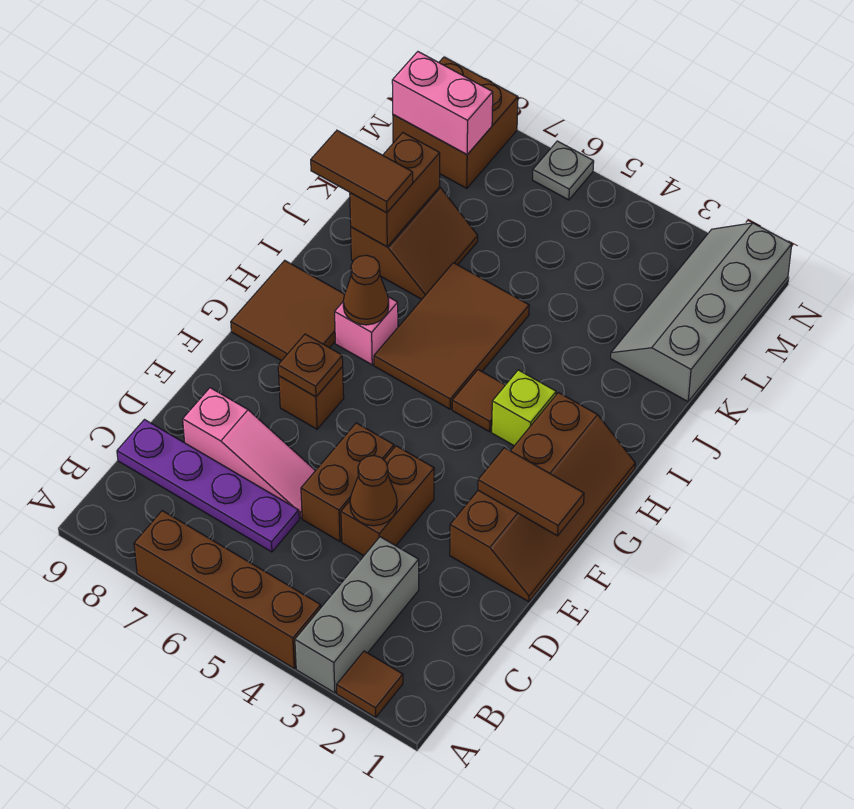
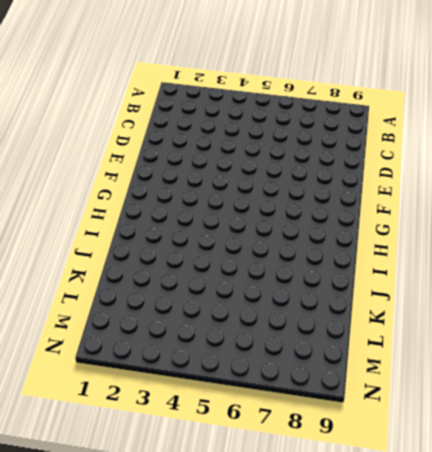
none -> brown tile A2 level 1
none -> grey brick A3:C3 level 1
none -> brown brick A4:A7 level 1

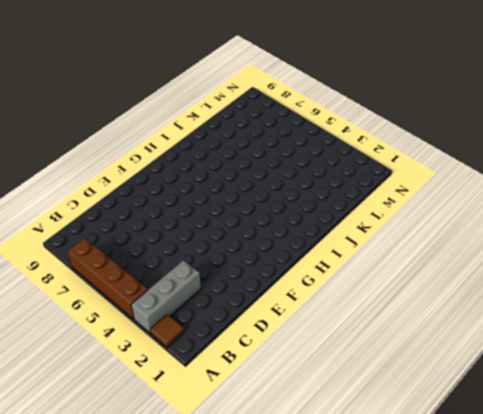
none -> purple plate C6:C9 level 1
none -> brown brick D4:E4 level 1
none -> brown brick D5:E5 level 1

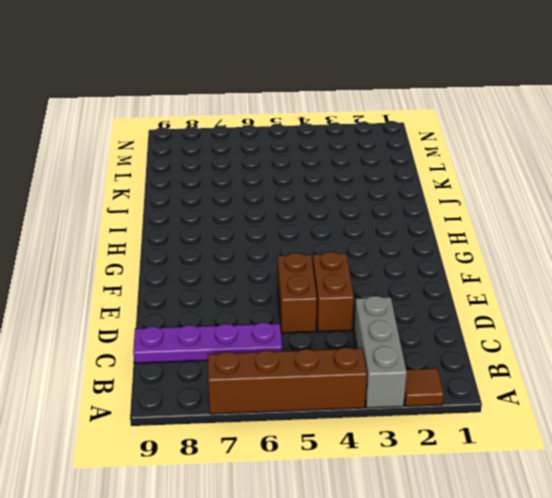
none -> pink slope D6:D8 level 1 top 8
none -> brown slope E1:H2 level 1 top 2
none -> brown brick F7 level 1

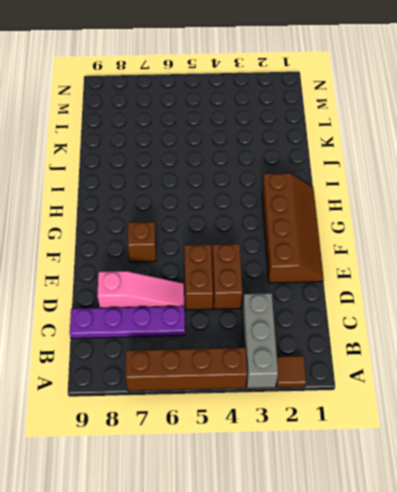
none -> brown tile G8:H9 level 1
none -> lime brick H3 level 1
none -> brown tile H4 level 1

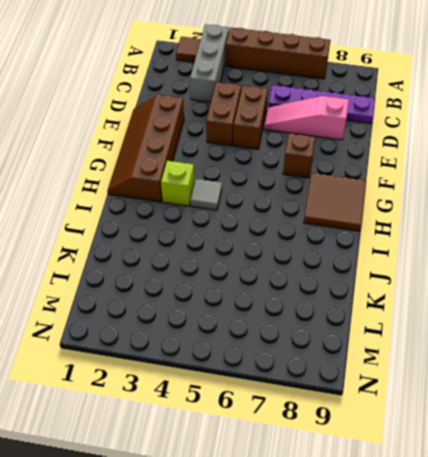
grey tile H4 level 1 -> brown tile H4 level 1
none -> brown tile H5:J6 level 1
none -> pink brick H7 level 1
none -> brown slope J7:K8 level 1 top 8

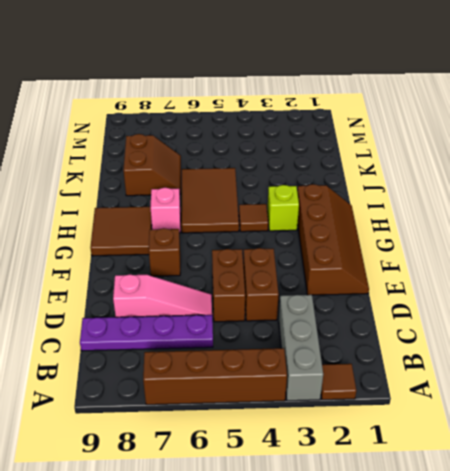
none -> grey slope K1:N2 level 1 top 1
none -> brown brick M8:N9 level 1
none -> grey plate N6 level 1

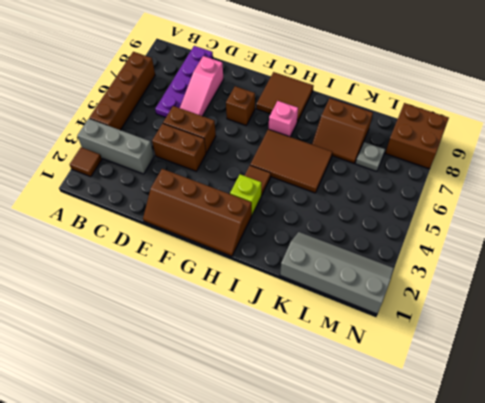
grey plate L7 level 1 -> grey plate N6 level 1
none -> brown cone D4 level 2
none -> brown tile F1:F2 level 2
none -> brown plate F7 level 2

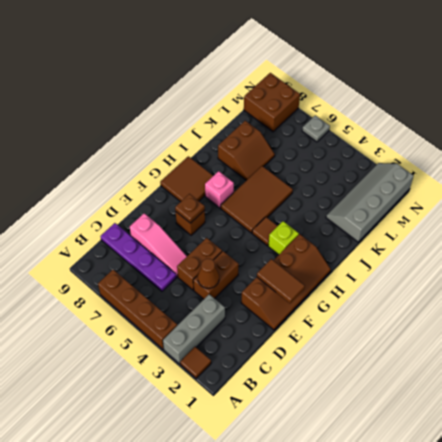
none -> brown cone H7 level 2
none -> brown brick J8:K8 level 2
none -> pink brick M8:M9 level 2

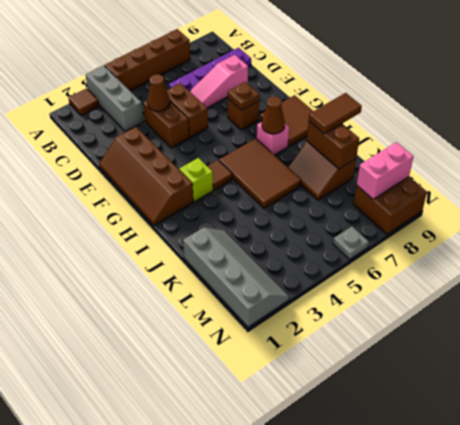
none -> brown tile F1:F2 level 2

